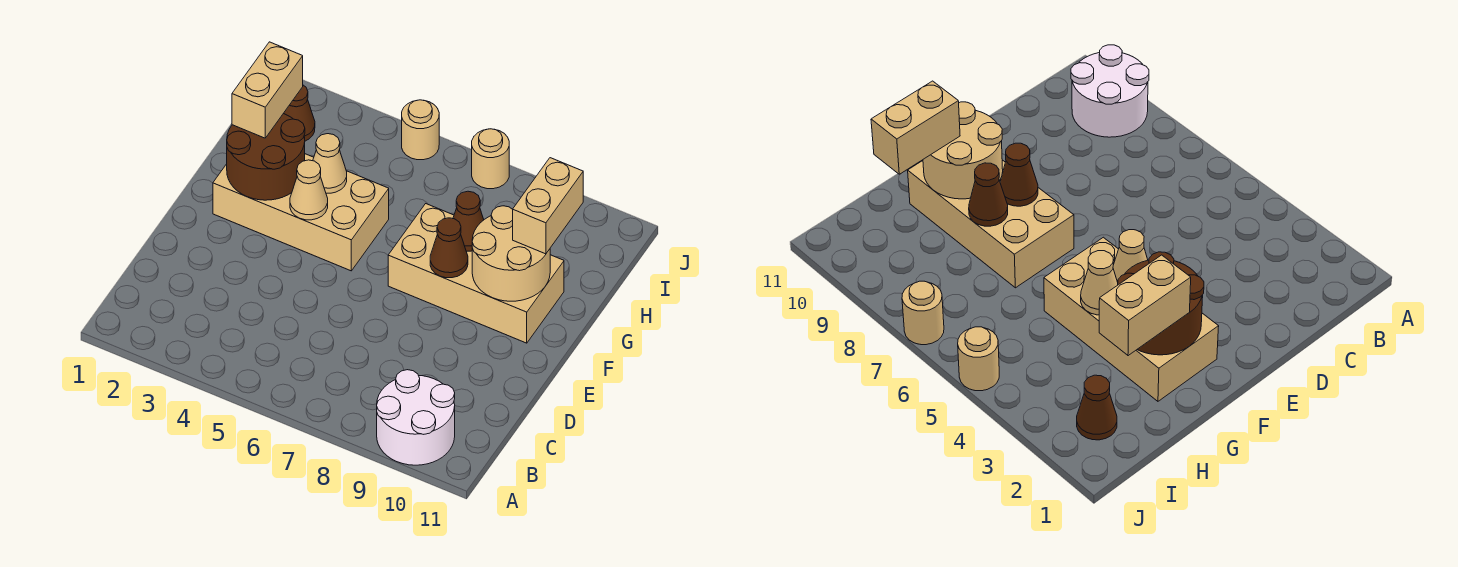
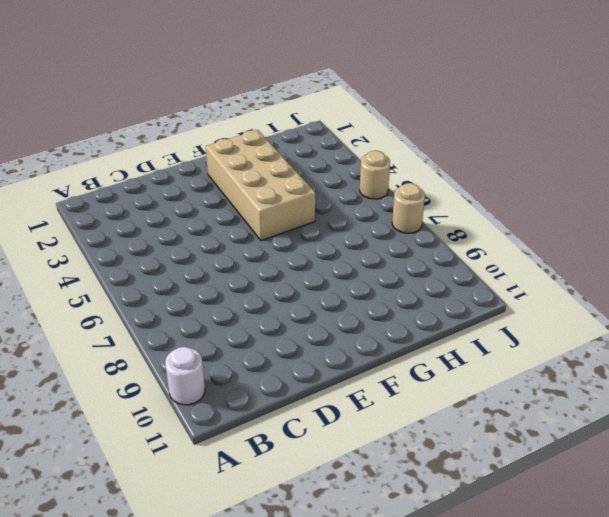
white round brick A10 level 1 -> white round brick A9:B10 level 1
none -> tan brick F7:G10 level 1
none -> brown cone I2 level 1
none -> brown round brick F2:G3 level 2

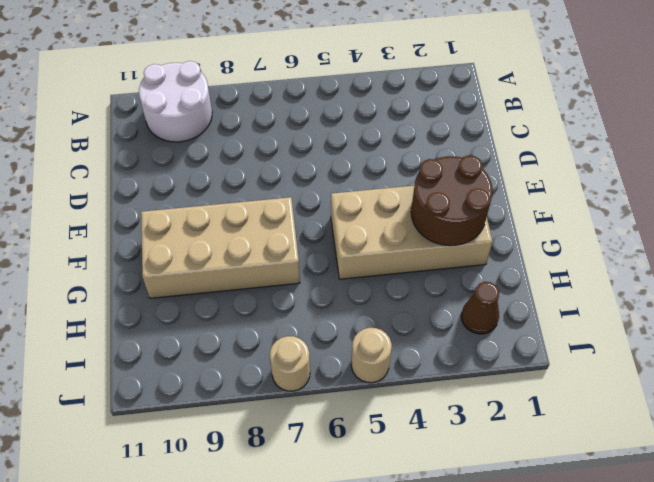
none -> tan cone F4 level 2
none -> brown cone F8 level 2
none -> tan round brick F9:G10 level 2

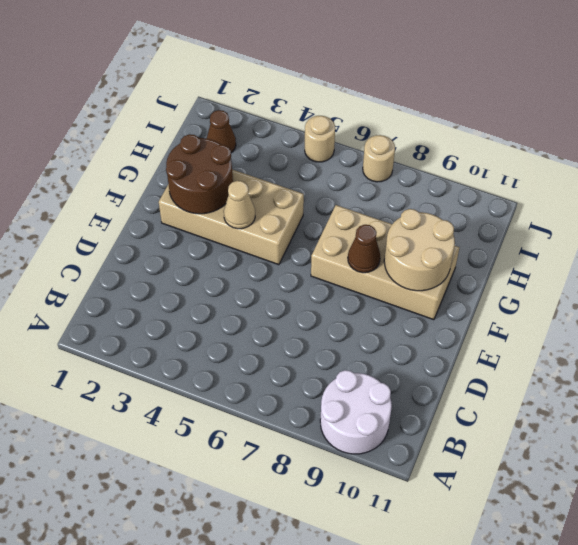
none -> tan cone G4 level 2
none -> brown cone G8 level 2
none -> tan brick G2:H2 level 3

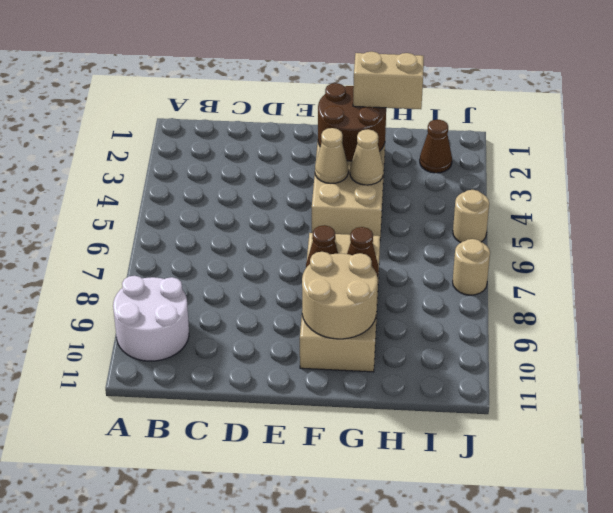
none -> tan brick G10:H10 level 3

